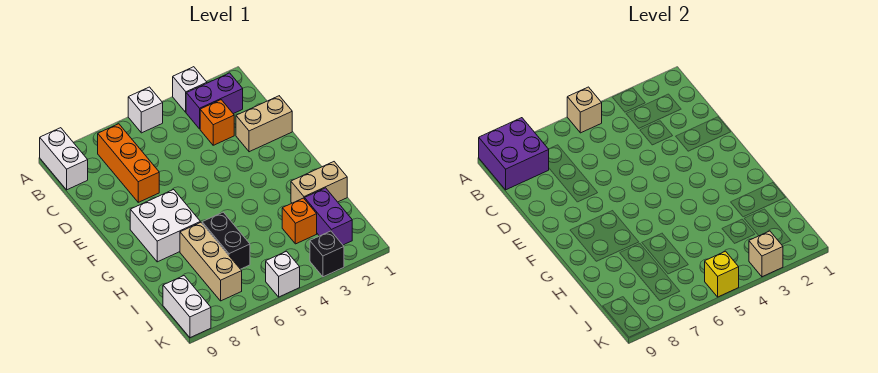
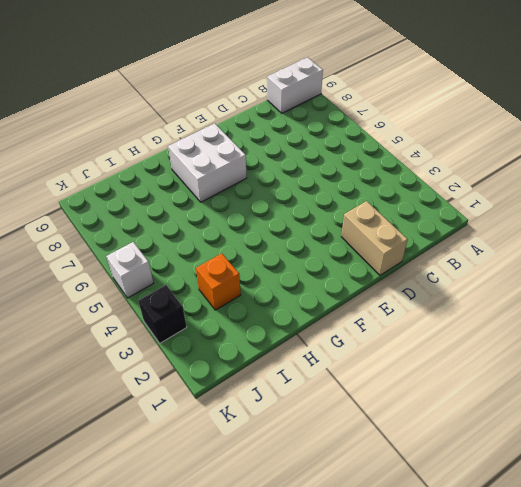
none -> white brick A3 level 1
none -> white brick A5 level 1
none -> purple brick B2:B3 level 1

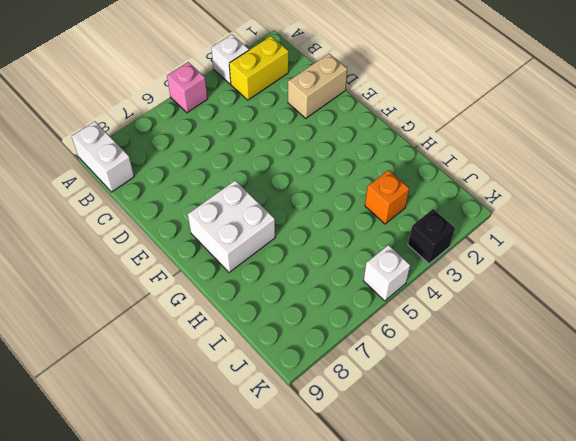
pink brick A5 level 1 -> white brick A5 level 1
yellow brick B2:B3 level 1 -> purple brick B2:B3 level 1
none -> orange brick B7:D7 level 1
none -> orange brick C3 level 1
none -> tan brick H1:H2 level 1

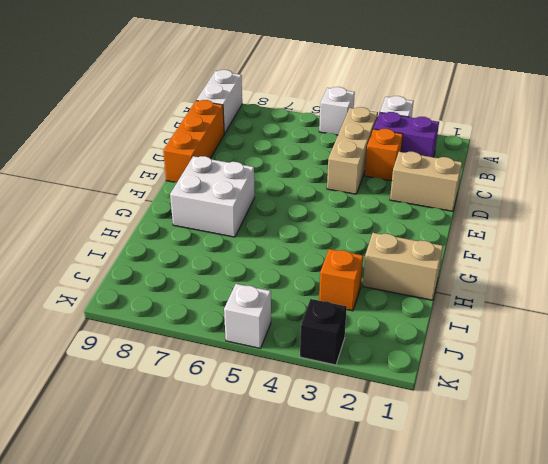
tan brick B4:D4 level 1 -> tan brick H7:J7 level 1
orange brick C9:E9 level 1 -> orange brick B7:D7 level 1
none -> black brick H6:I6 level 1
none -> purple brick I2:J2 level 1
none -> white brick J9:K9 level 1

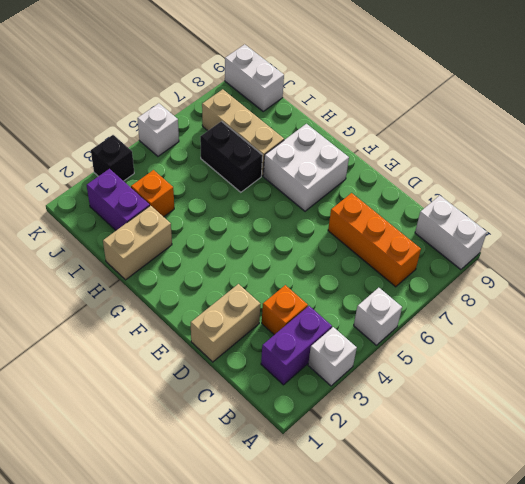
none -> tan brick A5 level 2
none -> purple brick A8:B9 level 2
none -> tan brick K3 level 2

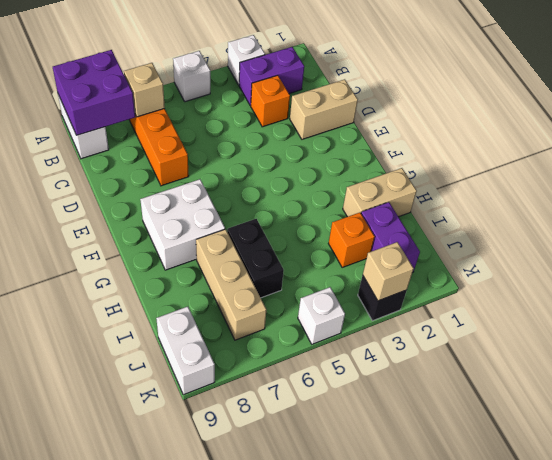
tan brick B7 level 2 -> tan brick A5 level 2
none -> yellow brick K5 level 2

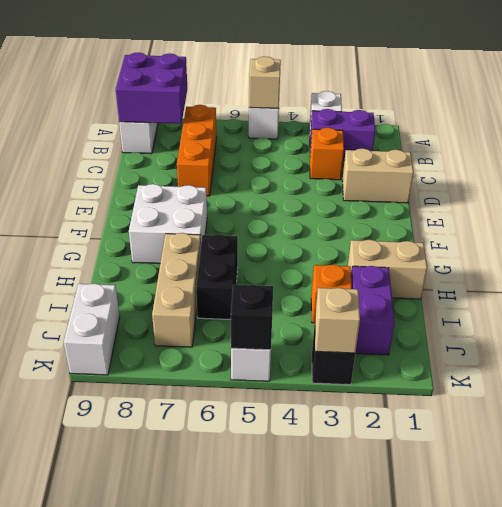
black brick K5 level 2 -> yellow brick K5 level 2

